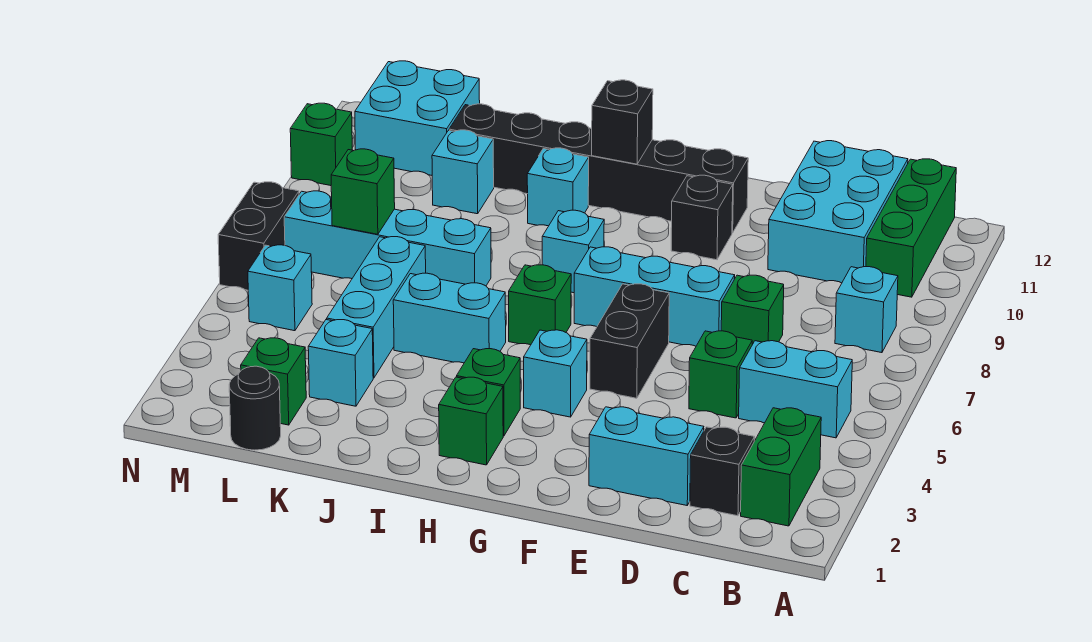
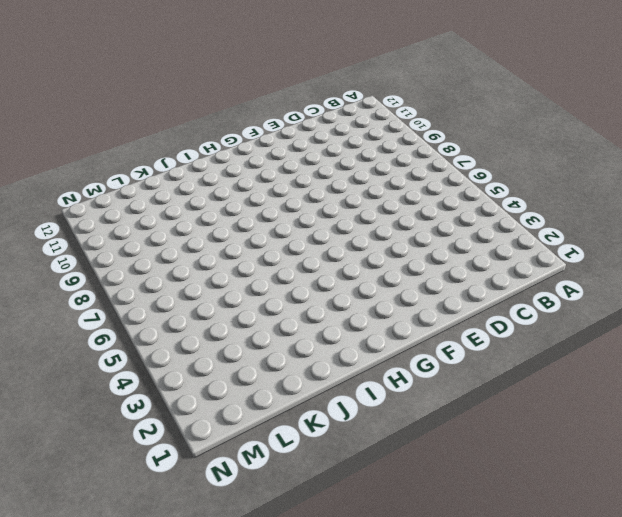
none -> green brick B2:B3 level 1
none -> cyan brick B5:C5 level 1
none -> cyan brick B8 level 1
none -> green brick B10:B12 level 1

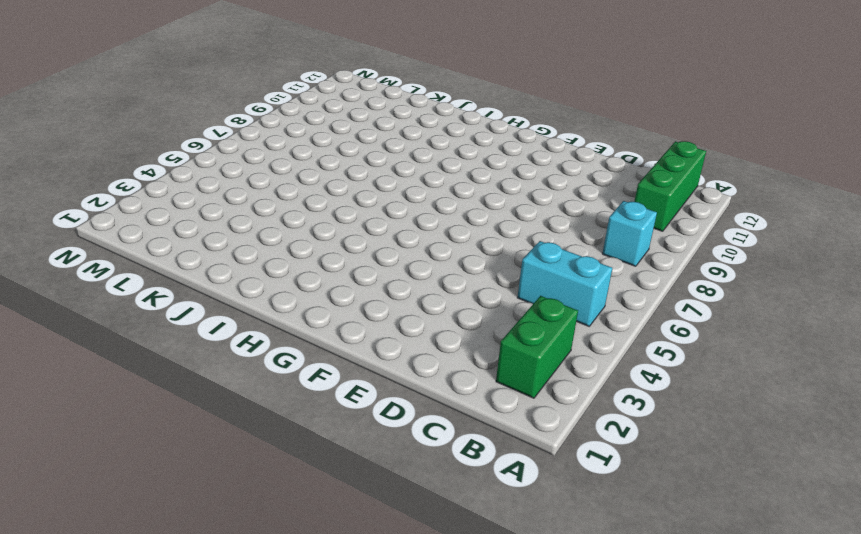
none -> black brick C2 level 1
none -> cyan brick C10:D12 level 1
none -> cyan brick D2:E2 level 1
none -> green brick D5 level 1

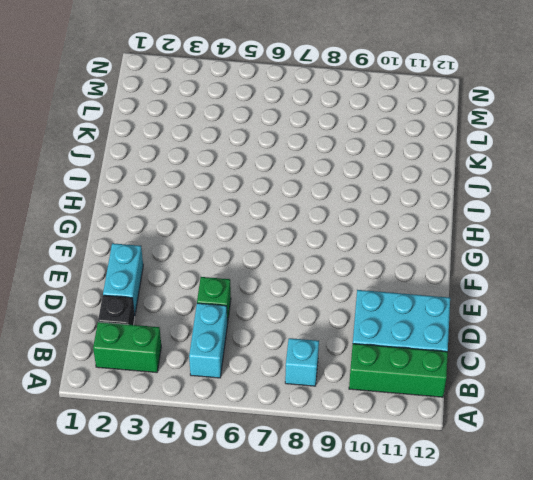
none -> green brick D7 level 1
none -> cyan brick E7:G7 level 1
none -> black brick F5:F6 level 1
none -> black brick F10 level 1

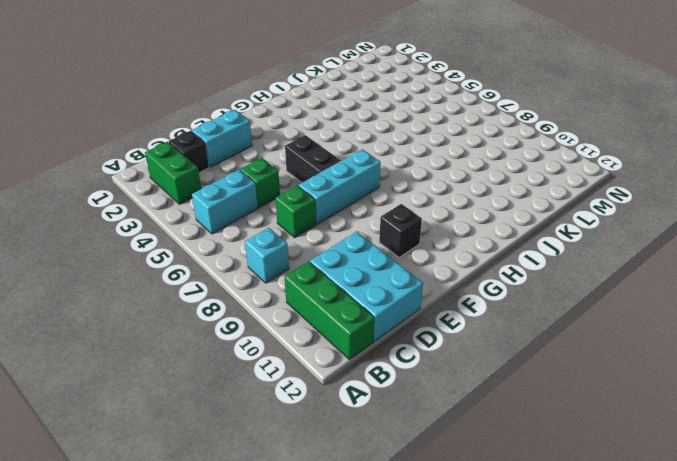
none -> black brick F11:K11 level 1
none -> cyan brick G4 level 1
none -> green brick H2 level 1
none -> green brick H3 level 1

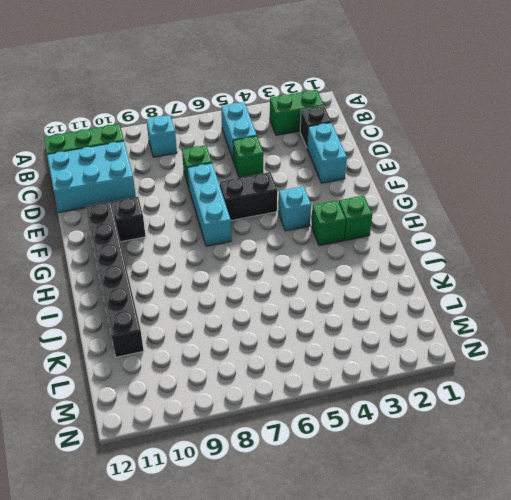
none -> green brick H6 level 1
none -> cyan brick H8 level 1
none -> cyan brick I5:J5 level 1
none -> cyan brick I10 level 1

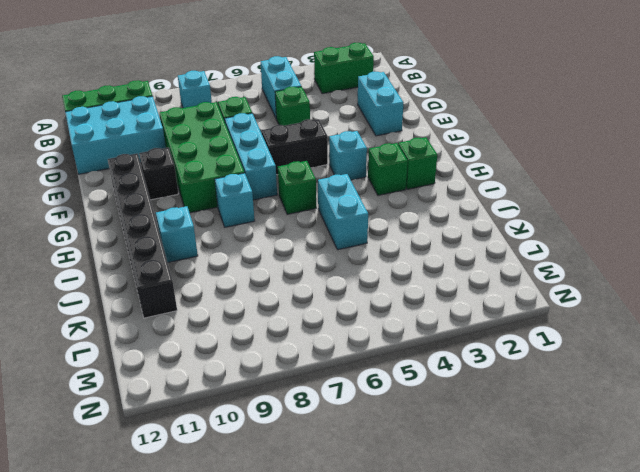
green brick D8:G9 level 1 -> none
none -> black brick C2 level 1
none -> cyan brick J7:M7 level 1
none -> cyan brick K3 level 1
none -> cyan brick K4:K6 level 1

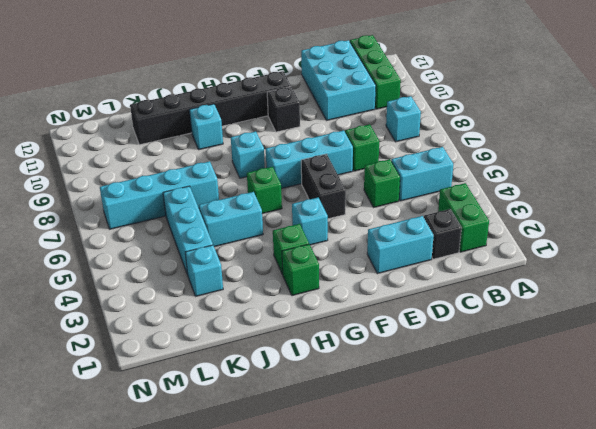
none -> cyan brick K10 level 1
none -> black round brick L1 level 1
none -> green brick L2 level 1
none -> cyan brick L11:M12 level 1

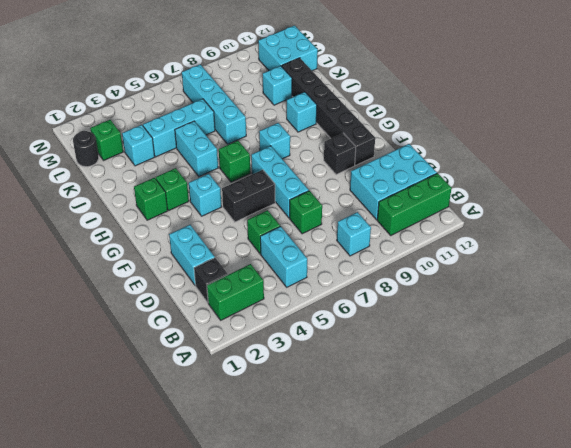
none -> cyan brick M5 level 1
none -> black brick N6:N7 level 1
none -> green brick N10 level 1
none -> black brick H11 level 2

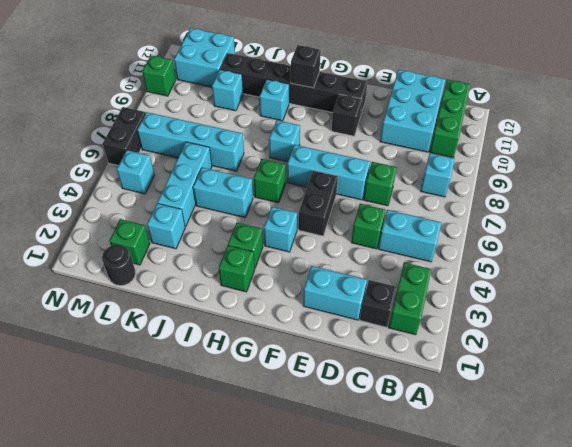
none -> green brick L7 level 2

